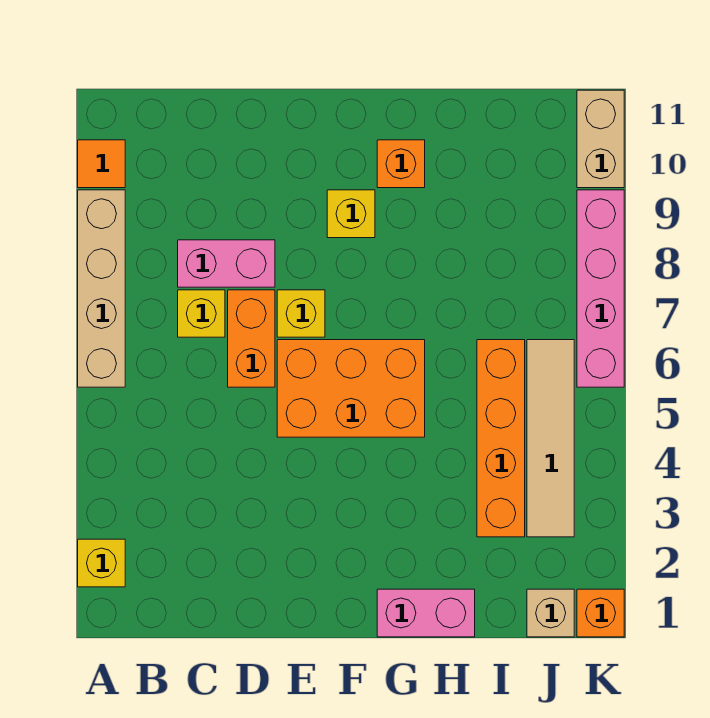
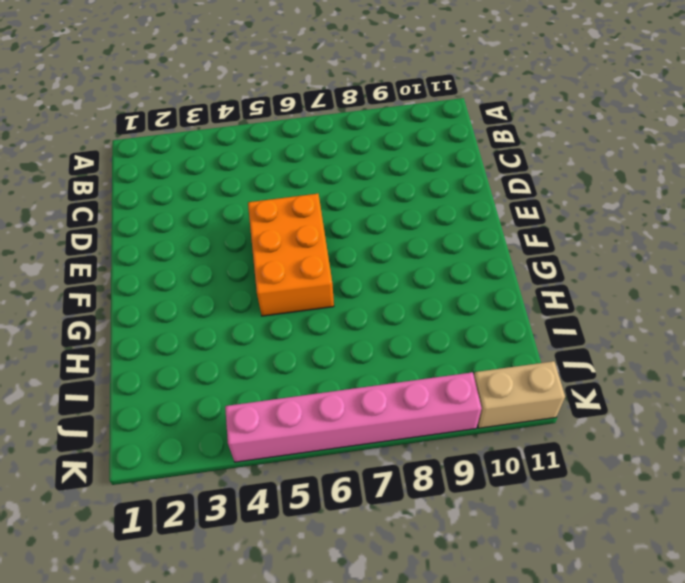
pink brick K4:K9 level 1 -> pink brick K6:K9 level 1
none -> yellow brick A2 level 1
none -> tan brick A6:A9 level 1
none -> orange tile A10 level 1

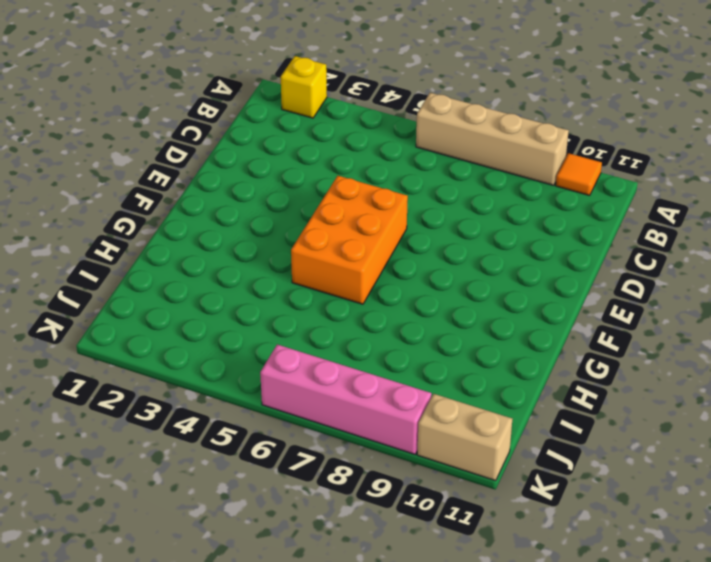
none -> yellow brick C7 level 1
none -> pink brick C8:D8 level 1
none -> orange brick D6:D7 level 1

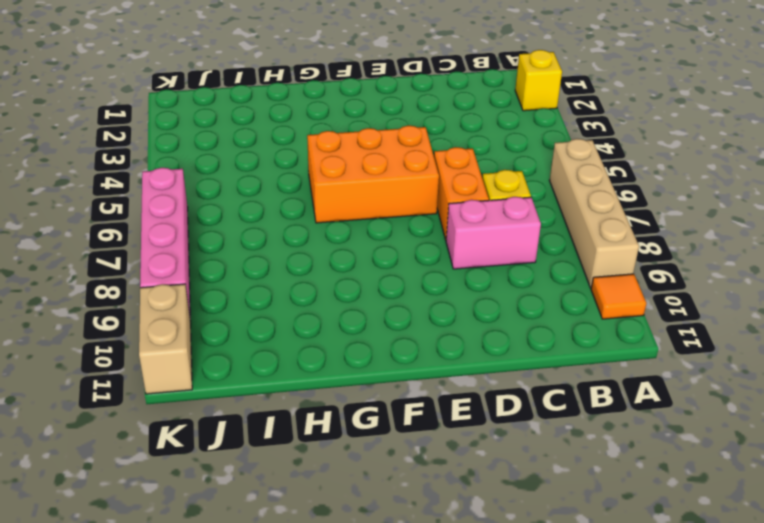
none -> yellow brick E7 level 1
none -> yellow brick F9 level 1
none -> pink brick G1:H1 level 1

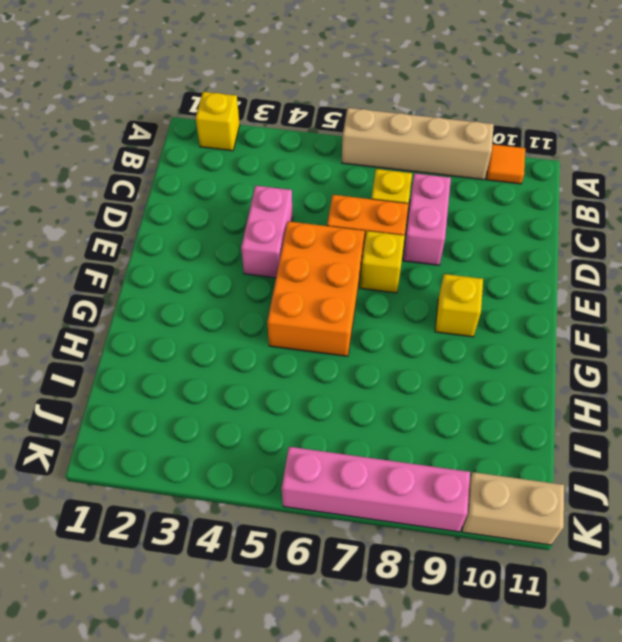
pink brick D4:E4 level 1 -> pink brick G1:H1 level 1
none -> orange brick G10 level 1
none -> orange brick I3:I6 level 1
none -> tan brick J1 level 1

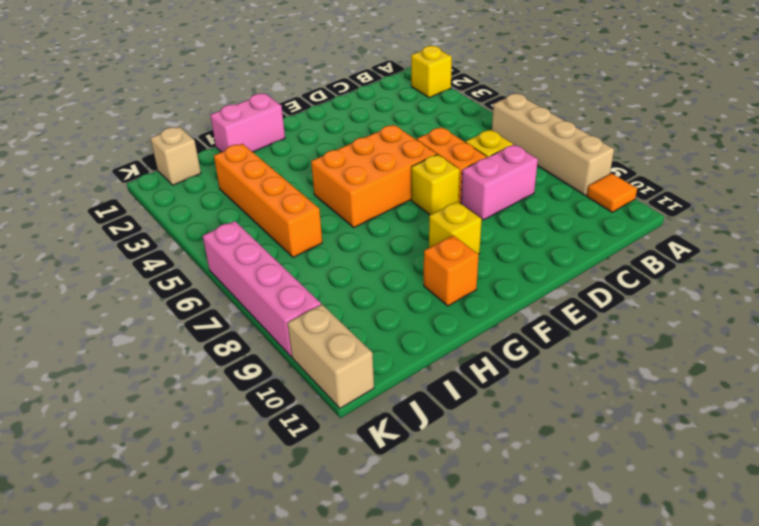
none -> tan tile J3:J6 level 1
none -> orange brick K1 level 1

